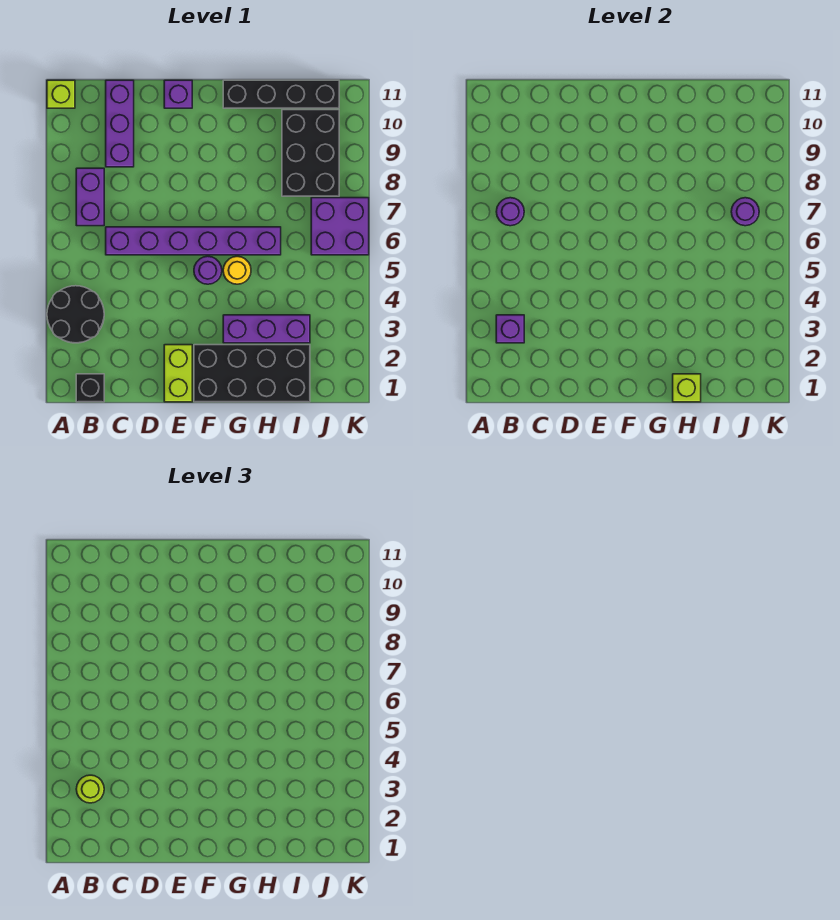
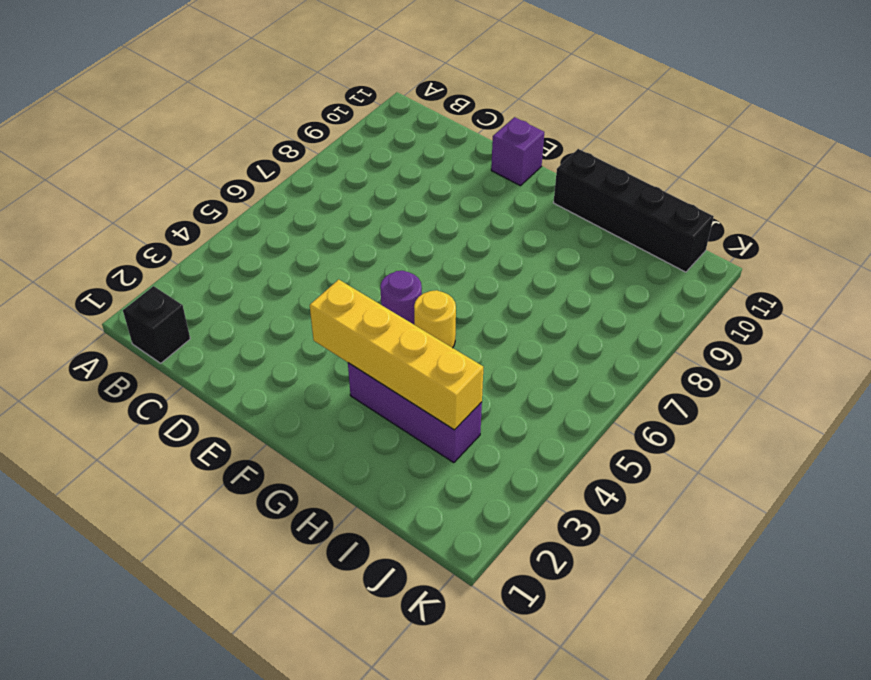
yellow brick F3:I3 level 2 -> none
none -> black round brick A3:B4 level 1
none -> lime brick A11 level 1
none -> purple brick B7:B8 level 1

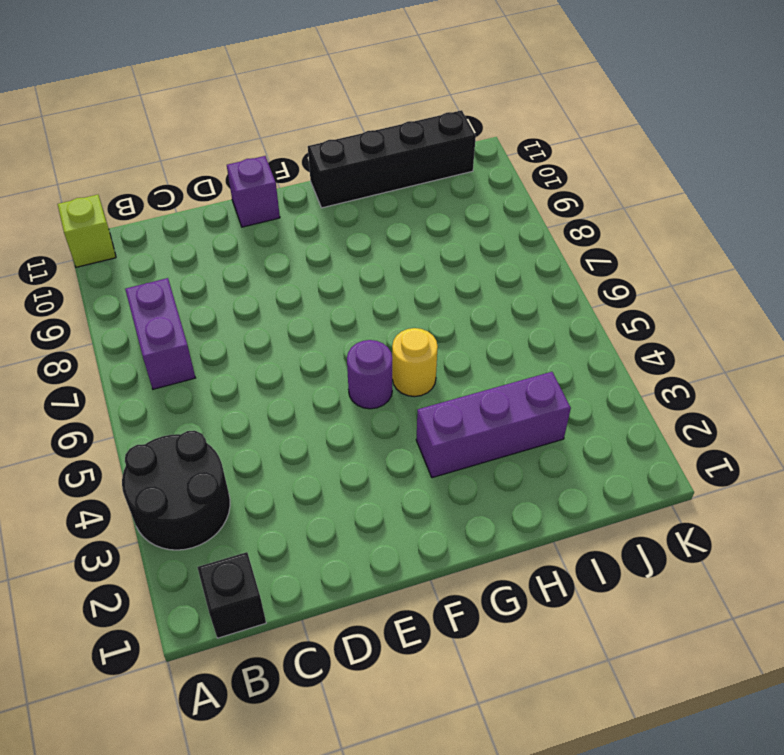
none -> purple brick C6:H6 level 1
none -> purple brick C9:C11 level 1
none -> lime brick E1:E2 level 1

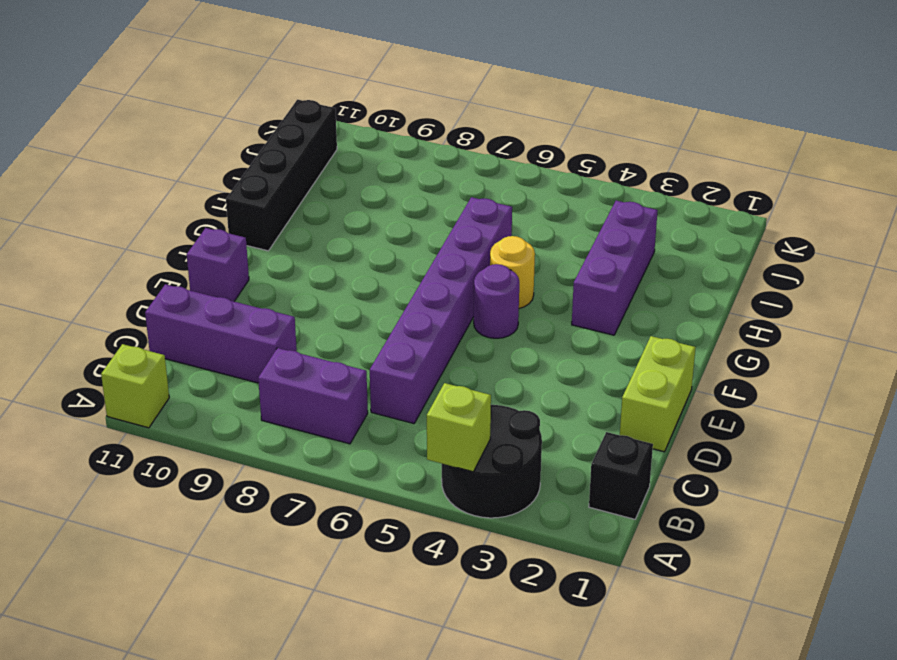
lime brick A4 level 2 -> lime brick H1 level 2
lime brick D1:E1 level 1 -> lime brick E1:E2 level 1
none -> black brick F1:I2 level 1
none -> black brick I8:J10 level 1
none -> purple brick J6:K7 level 1

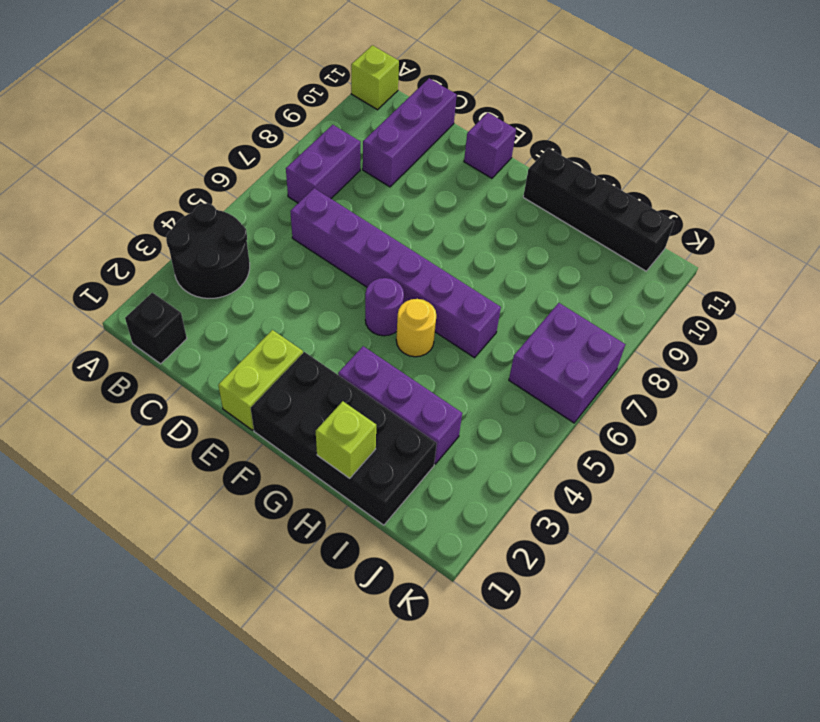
none -> black brick I8:J10 level 1
none -> purple brick B3 level 2
none -> purple round brick B7 level 2

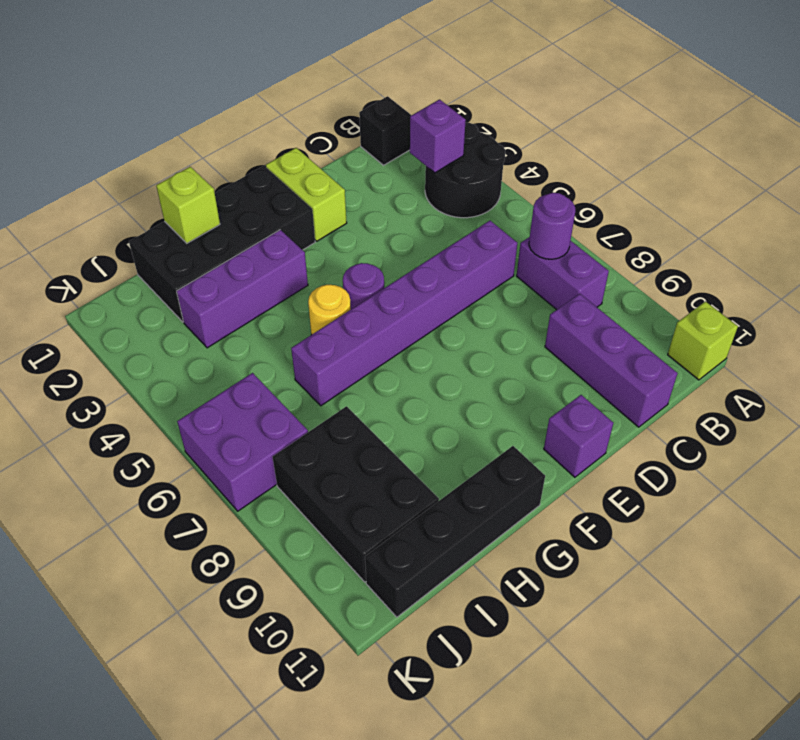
none -> purple round brick J7 level 2
none -> lime round brick B3 level 3

